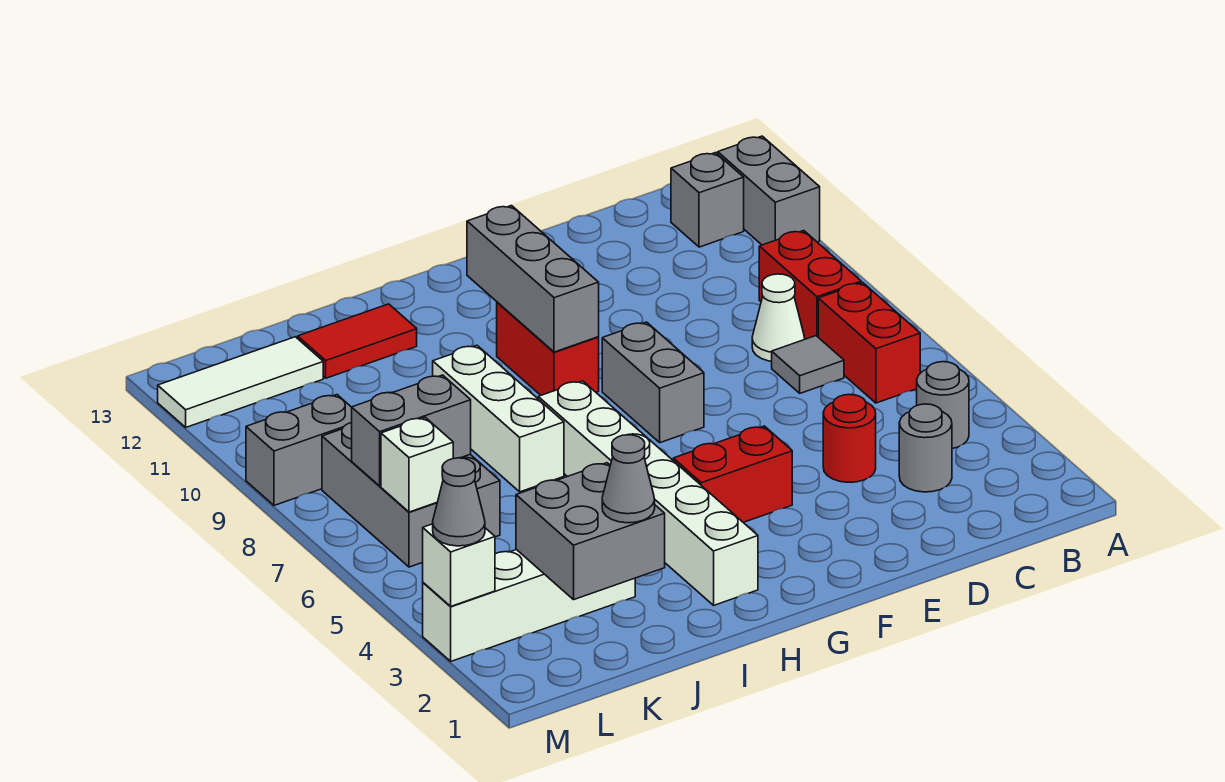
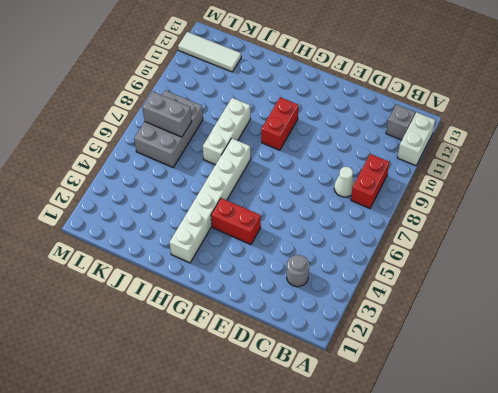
white brick A11:A12 level 1 -> grey brick A11:A12 level 1
none -> grey round brick B4 level 1
none -> red brick B6:B7 level 1
none -> grey tile C7 level 1

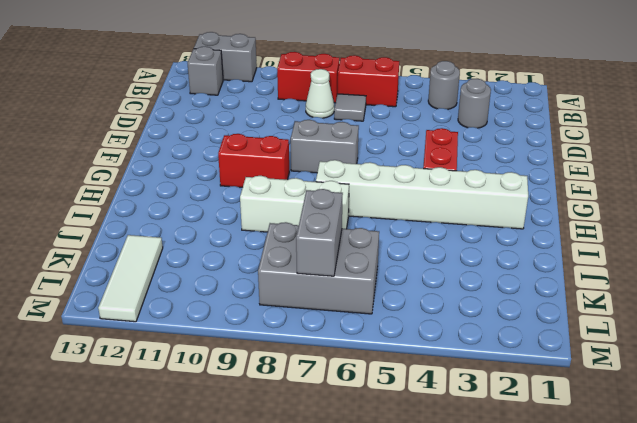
none -> red round brick D4 level 1
none -> red tile I12:J12 level 1
none -> white brick J3:M3 level 1

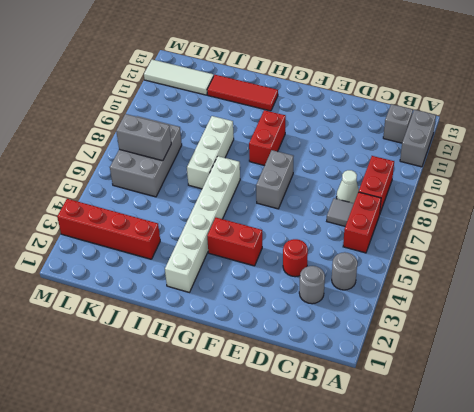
red tile H12:J12 level 1 -> red tile I12:J12 level 1
red brick J3:M3 level 1 -> white brick J3:M3 level 1
none -> grey brick L9:M9 level 1
none -> grey brick G9:G11 level 2
none -> grey brick J2:K3 level 2

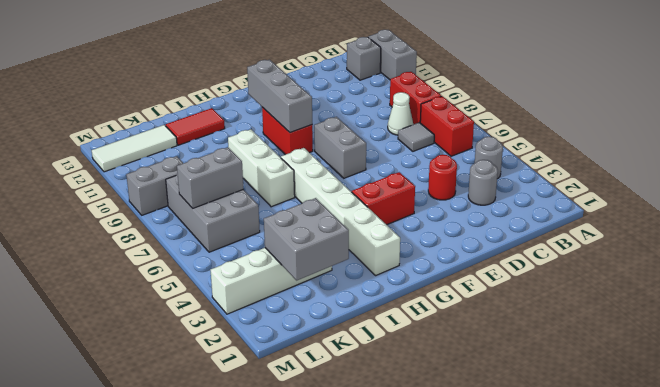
none -> white brick L6 level 2
none -> white brick M3 level 2
none -> grey cone J2 level 3

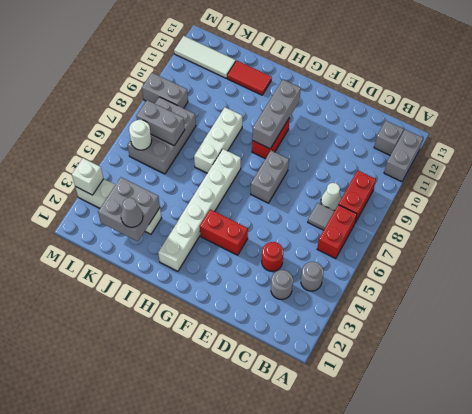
white round brick L6 level 2 -> white brick L6 level 2
none -> grey cone M3 level 3

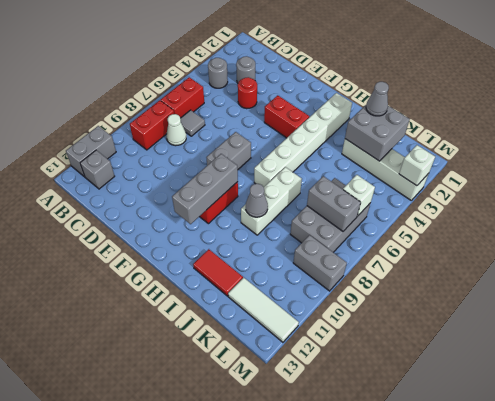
grey cone I9 level 2 -> grey cone M3 level 3

